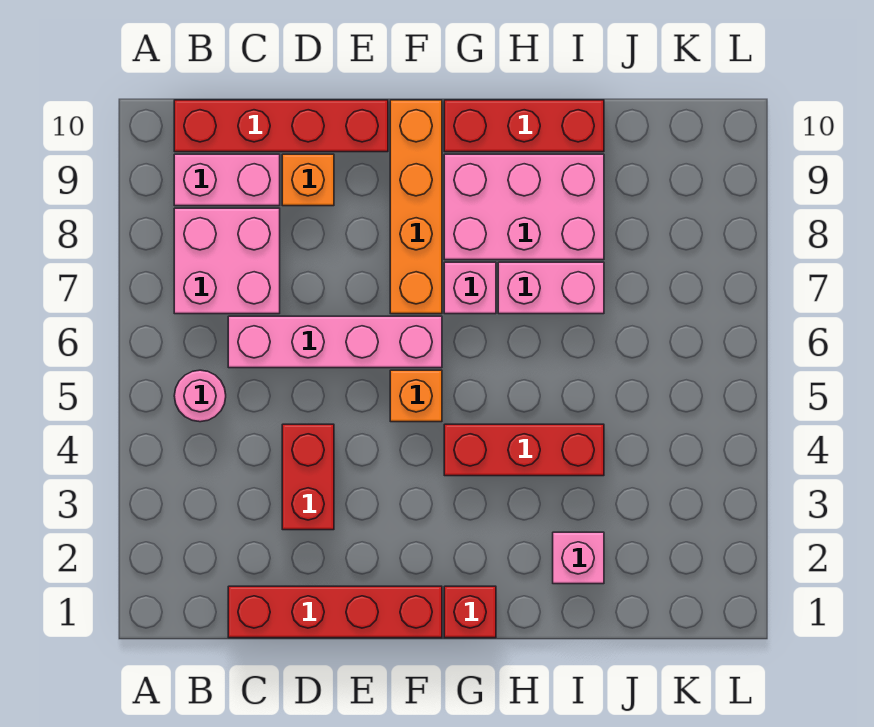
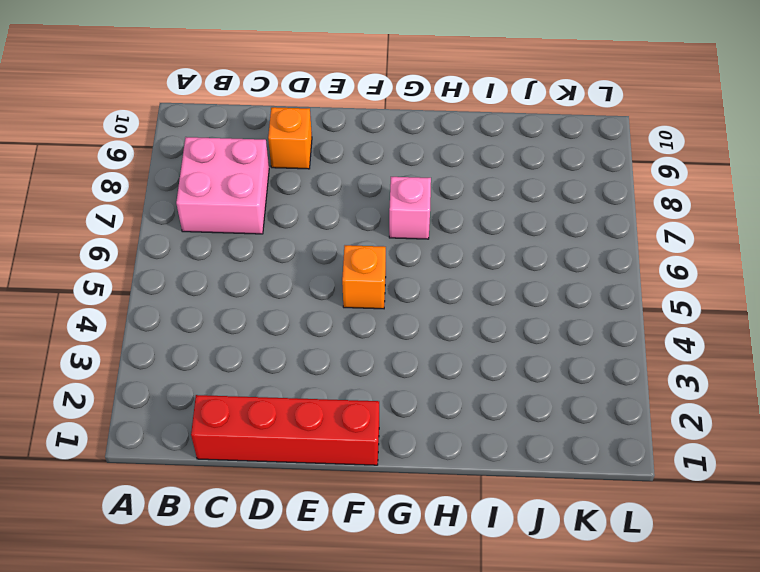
none -> pink round brick B5 level 1
none -> pink brick B9:C9 level 1
none -> red brick B10:E10 level 1

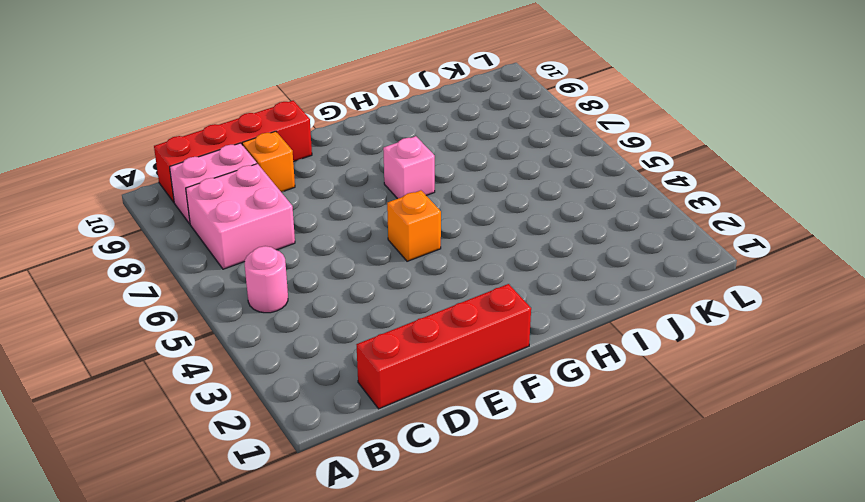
none -> pink brick C6:F6 level 1
none -> red brick D3:D4 level 1
none -> orange brick F7:F10 level 1

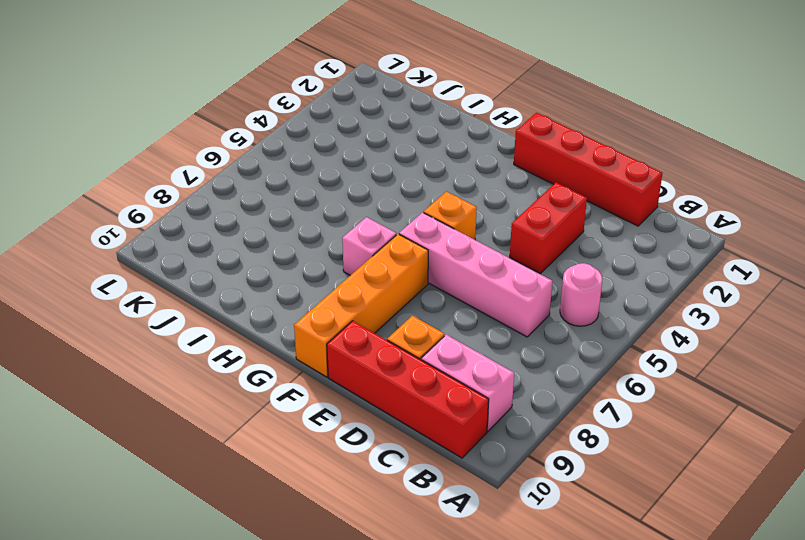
none -> pink brick B7:C8 level 1
none -> red brick G1 level 1
none -> red brick G4:I4 level 1

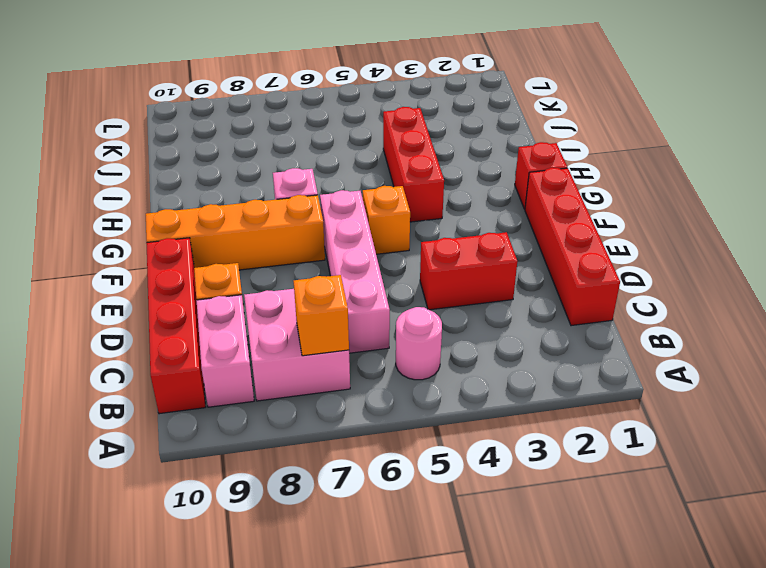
orange brick B7 level 2 -> none
none -> pink brick G8:I9 level 1
none -> red brick G10:I10 level 1
none -> pink brick H7:I7 level 1

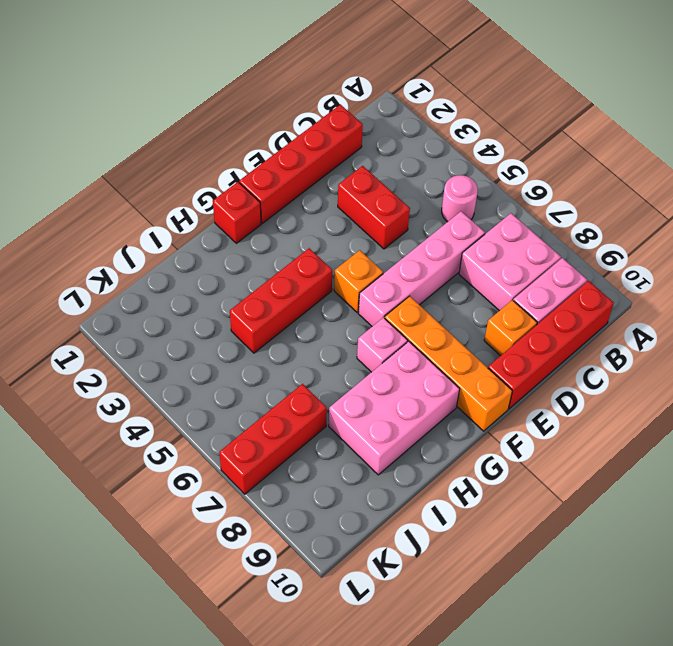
red brick J7:L7 level 1 -> red brick G10:I10 level 1
none -> pink brick H7:I7 level 1
none -> pink brick I2 level 1

